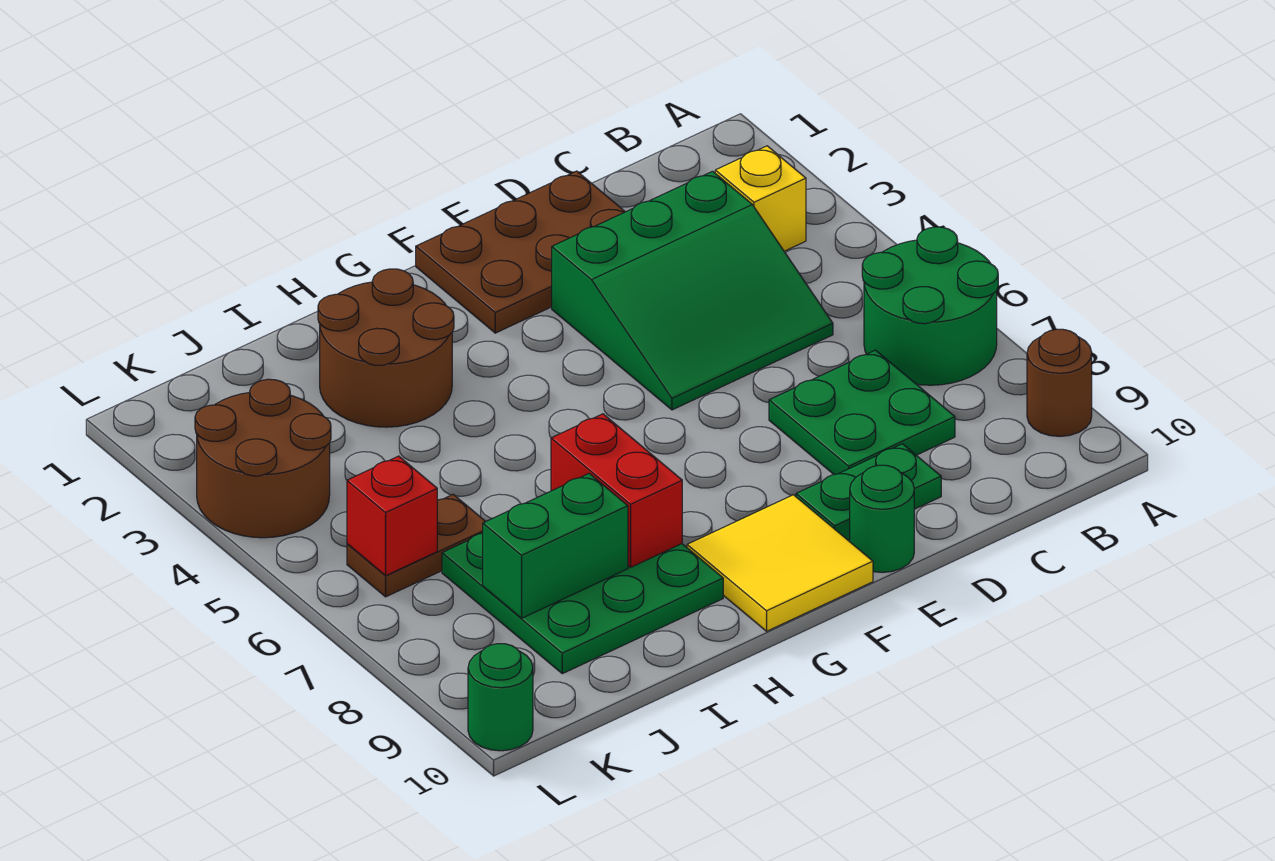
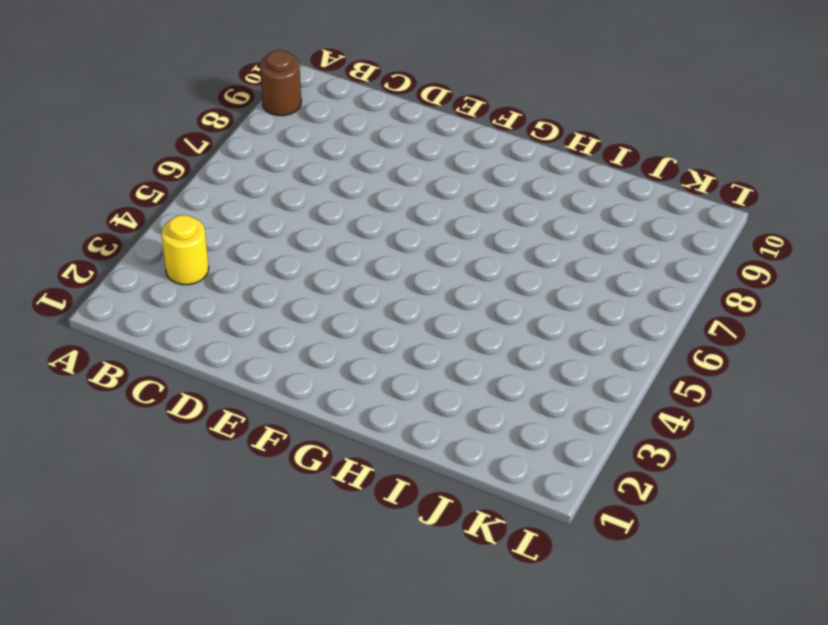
yellow round brick B3 level 1 -> yellow brick B3 level 1
none -> green round brick A6:B7 level 1
none -> green slope C3:E5 level 1 top 3
none -> green plate C7:D8 level 1

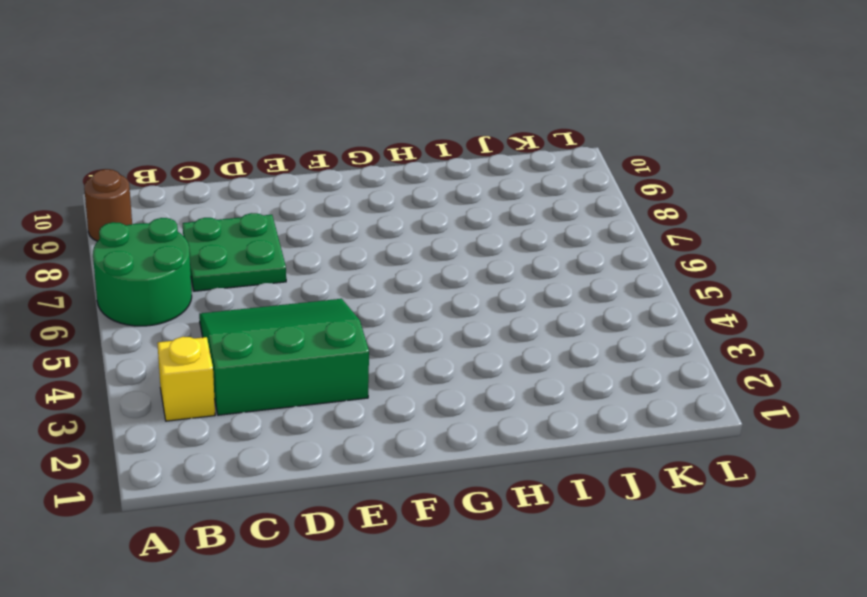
none -> brown plate D1:F2 level 1
none -> green plate D9:E9 level 1
none -> green round brick E10 level 1

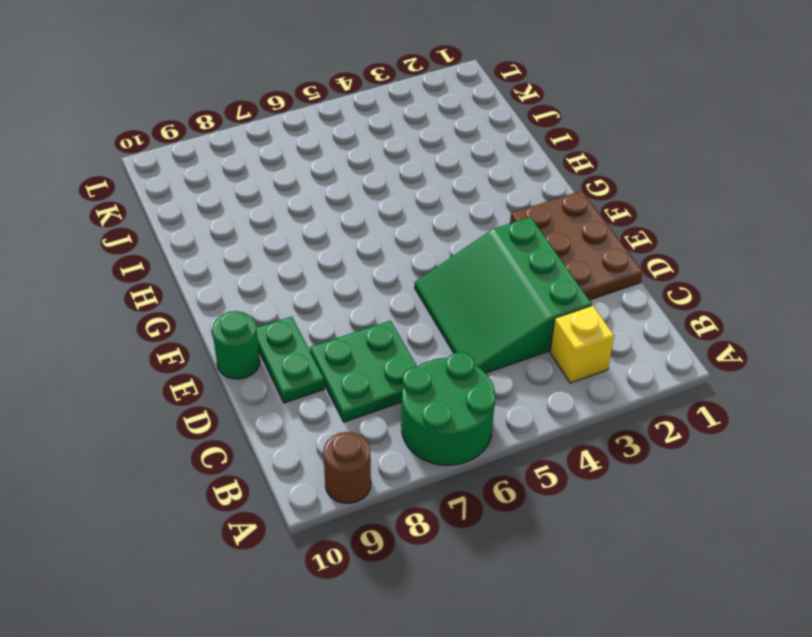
none -> yellow tile F9:G10 level 1
none -> brown round brick H2:I3 level 1
none -> green plate H7:J9 level 1

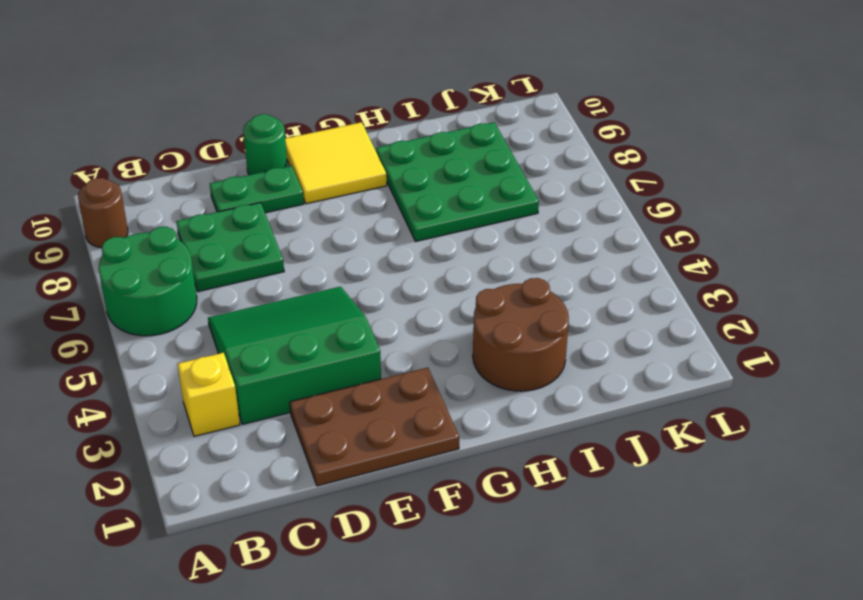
none -> brown plate J6:K6 level 1
none -> brown round brick K3:L4 level 1
none -> green round brick L10 level 1

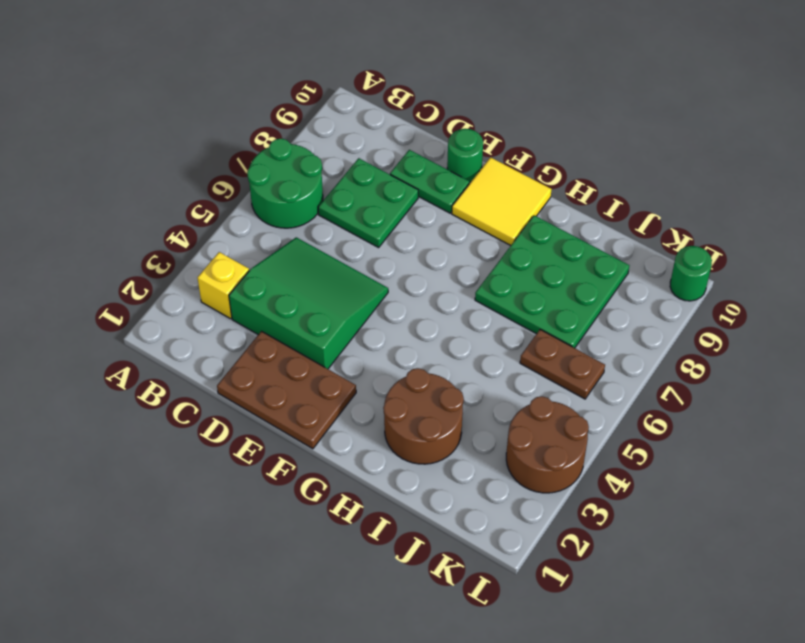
none -> brown round brick A9 level 1
none -> red brick H7:H8 level 2
none -> green brick I8:J8 level 2

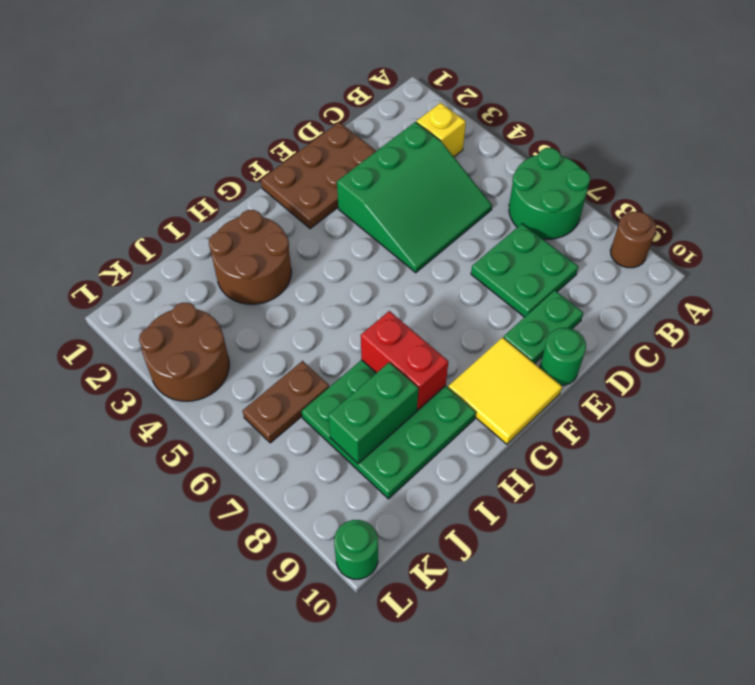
none -> red brick K6 level 2

